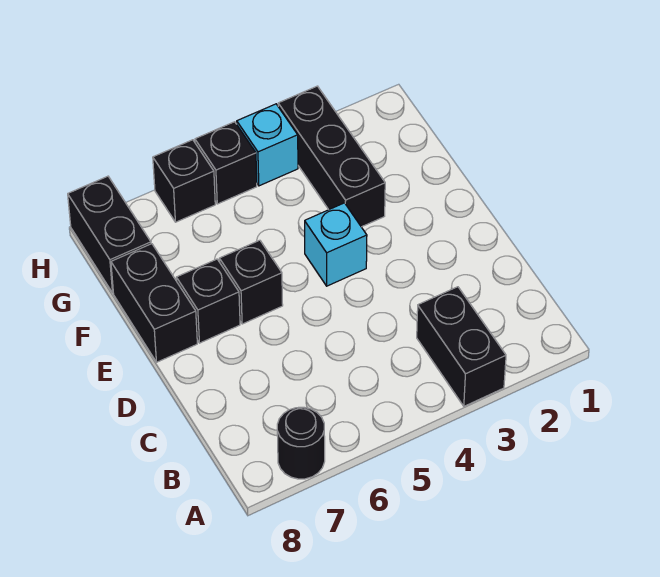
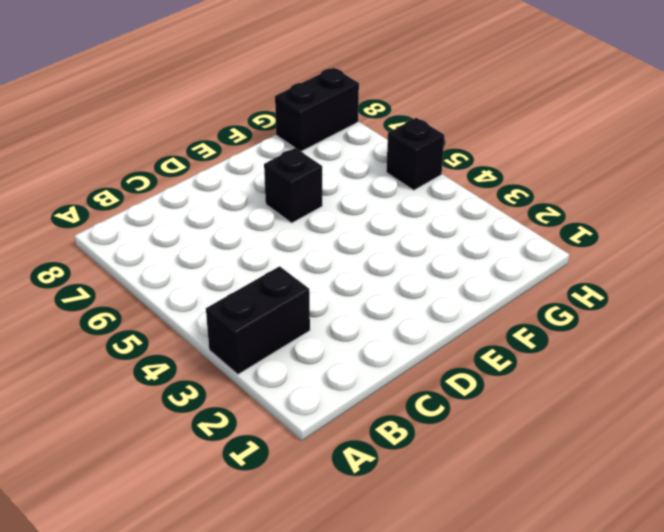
none -> black round brick A7 level 1
none -> cyan brick E4 level 1

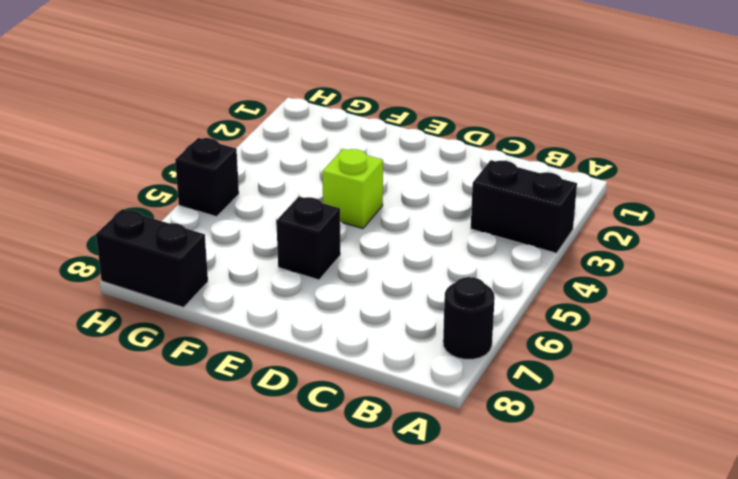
lime brick E4 level 1 -> cyan brick E4 level 1
none -> black brick E7 level 1
none -> black brick E8:F8 level 1

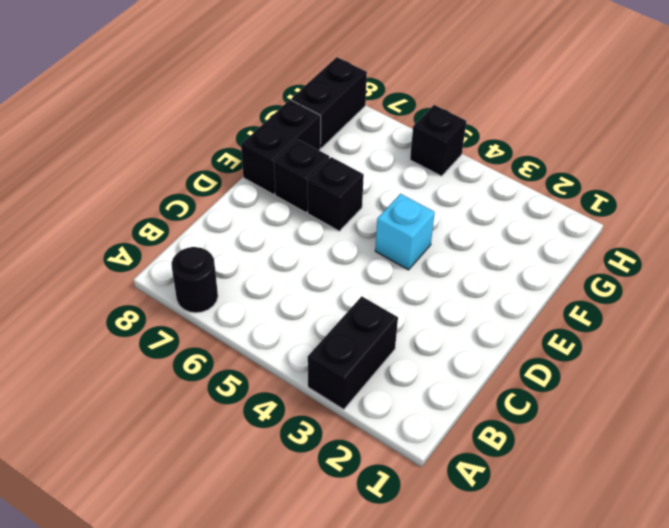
none -> black brick F3:H3 level 1
none -> cyan brick H4 level 1

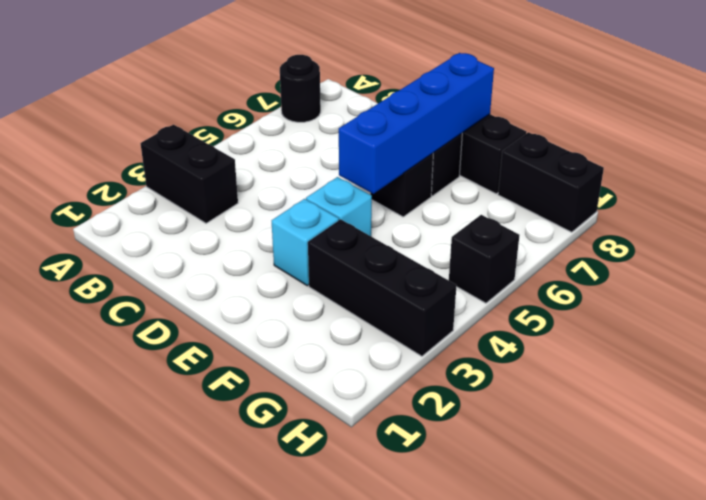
cyan brick E3 level 1 -> cyan brick H4 level 1
blue brick E5:E8 level 2 -> none
none -> black brick H6 level 1

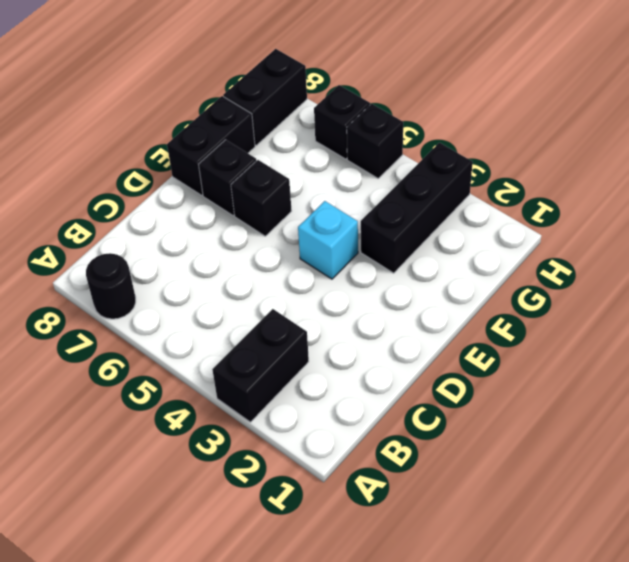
none -> cyan brick H4 level 1

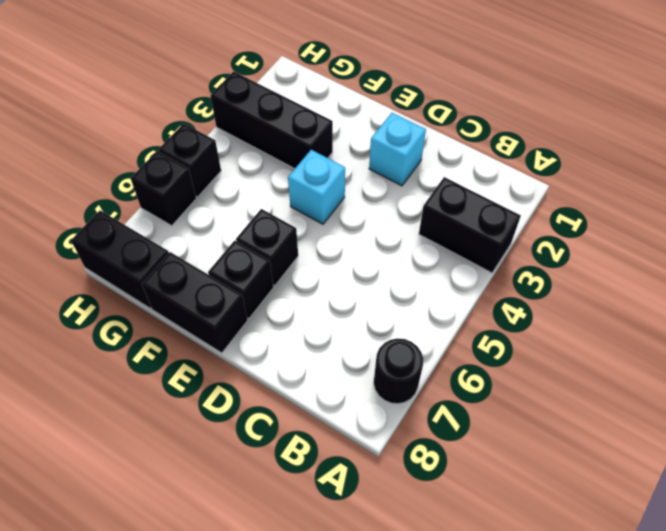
cyan brick D2 level 1 -> cyan brick H4 level 1

